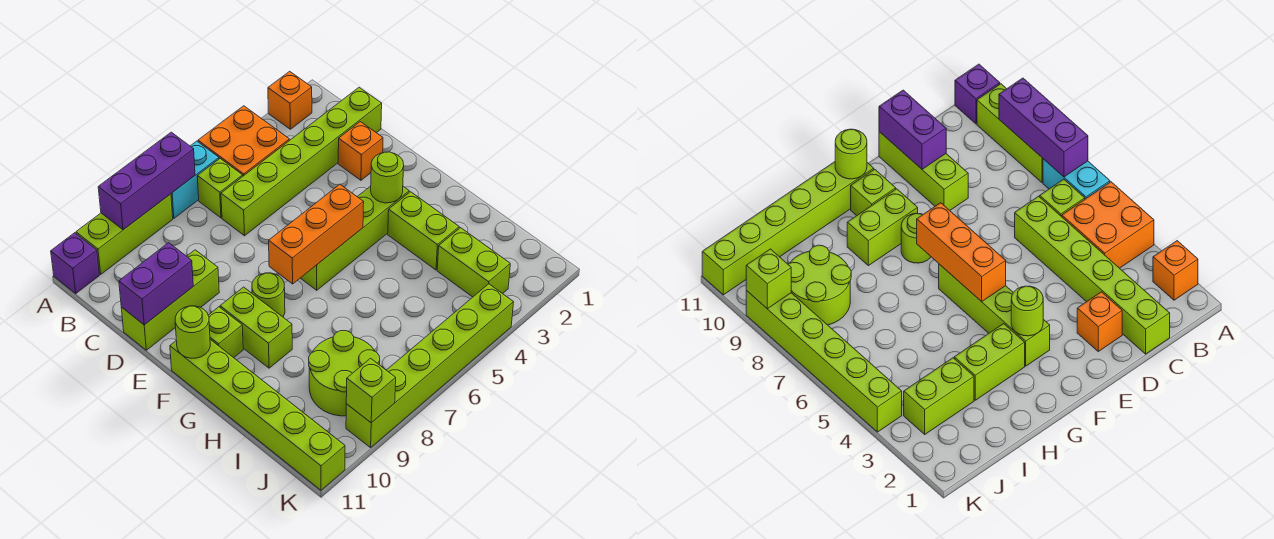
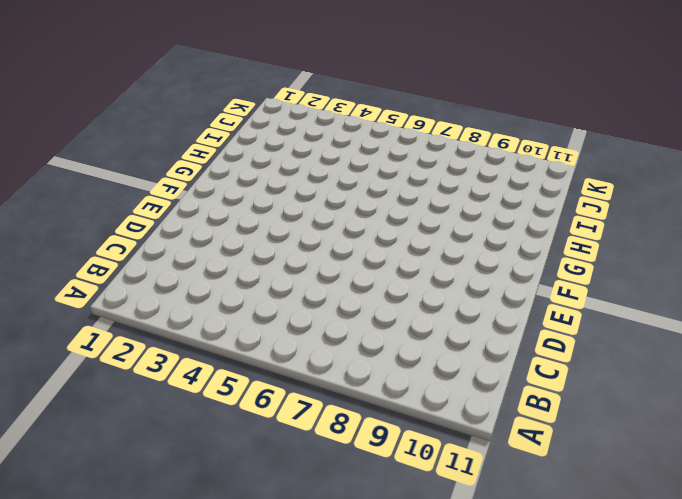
none -> orange brick A2 level 1
none -> orange brick A4:B5 level 1
none -> cyan brick A6:A7 level 1

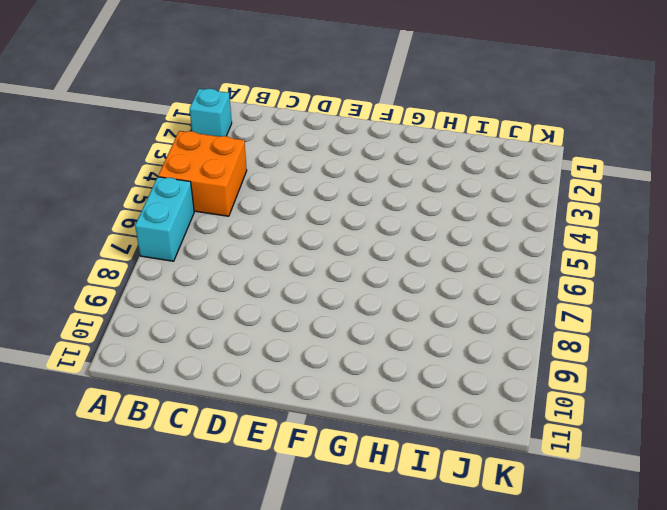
cyan brick A2 level 1 -> orange brick A2 level 1
none -> lime brick A8:A10 level 1
none -> purple brick A11 level 1
none -> lime brick B6 level 1

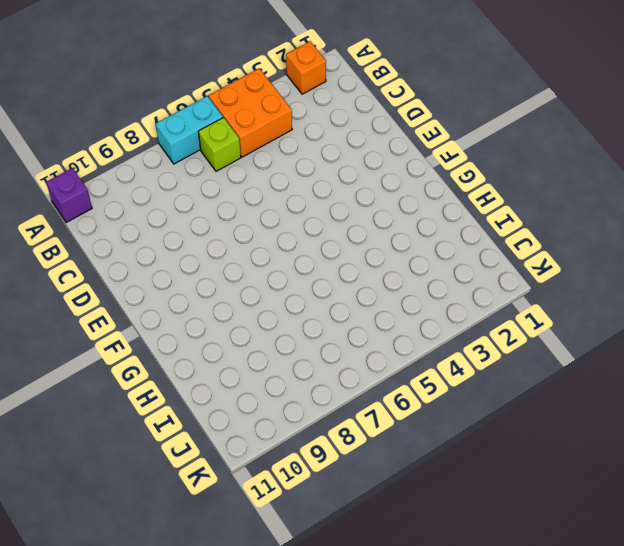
none -> lime brick A8:A10 level 1
none -> lime brick C1:C6 level 1
none -> orange brick D2 level 1

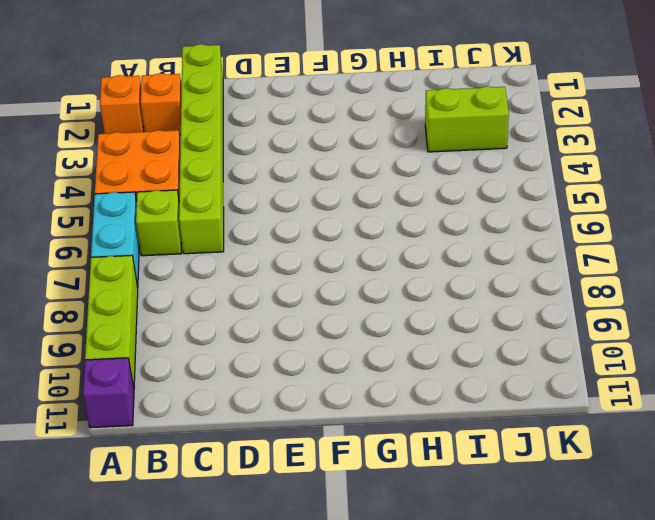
orange brick B2 level 1 -> orange brick D2 level 1
none -> lime brick D9:D11 level 1
none -> lime brick F3:F6 level 1
none -> lime round brick F8 level 1

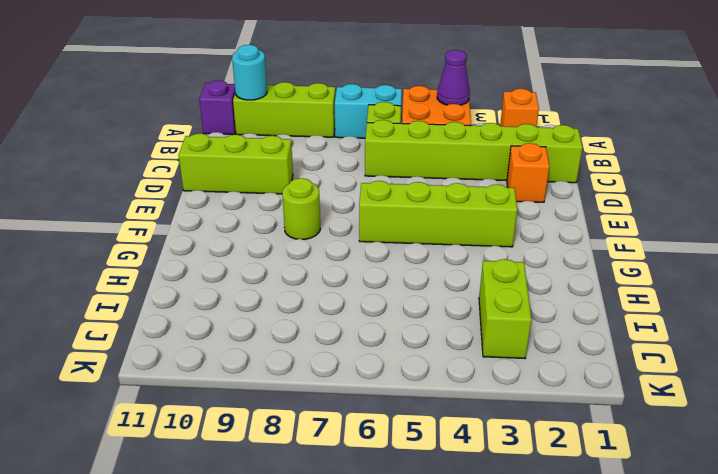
purple cone A4 level 2 -> none
cyan round brick A10 level 2 -> none
none -> lime brick F9:G9 level 1
none -> lime brick F10 level 1
none -> lime brick F11:K11 level 1

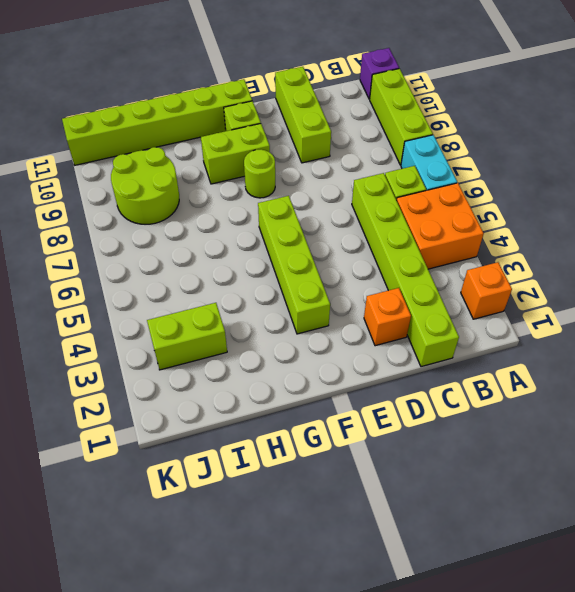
none -> lime brick G3:H3 level 1
none -> lime brick K4:K9 level 1
none -> purple brick A7:A9 level 2

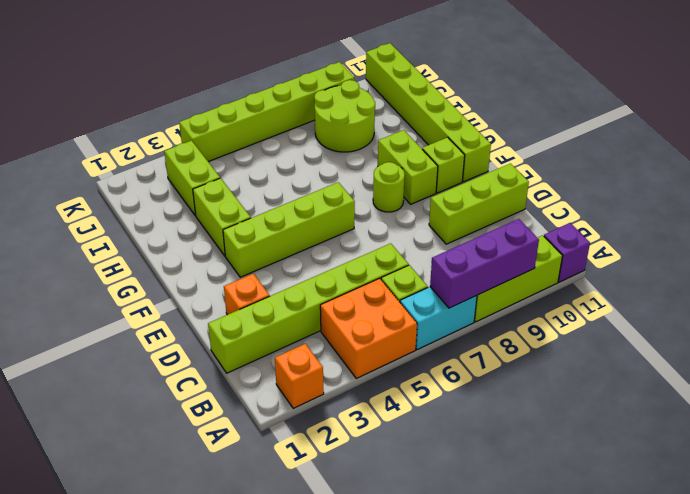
none -> purple brick D10:D11 level 2
none -> lime round brick F3 level 2
none -> orange brick F5:F7 level 2

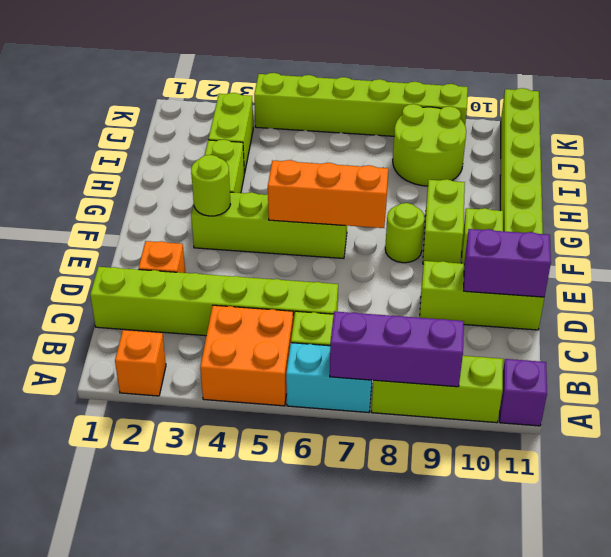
none -> lime round brick F11 level 2
none -> lime brick K9 level 2

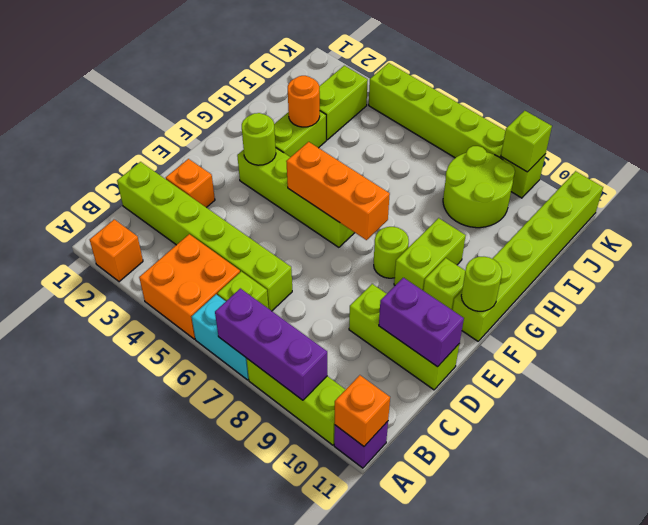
orange brick A11 level 2 -> none
orange round brick H3 level 2 -> none

